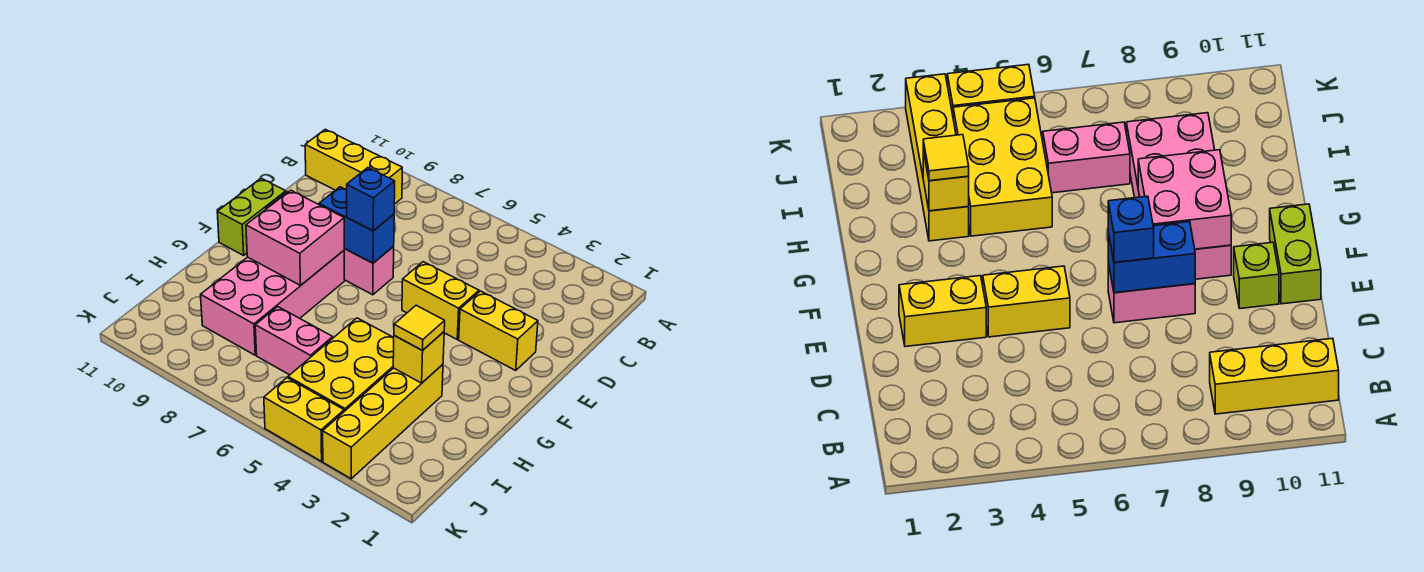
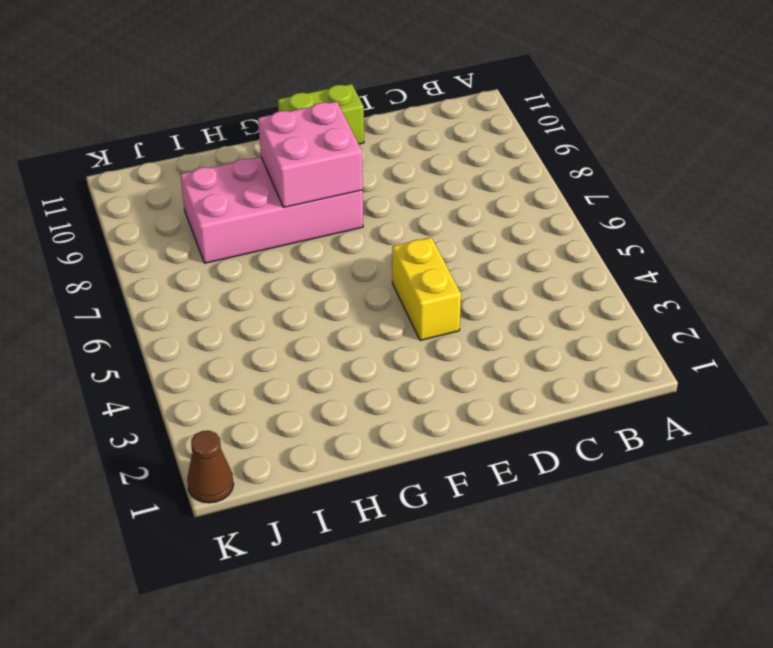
brown cone K1 level 1 -> none
none -> yellow brick B9:B11 level 1
none -> yellow brick E2:E3 level 1
none -> pink brick E7:E8 level 1

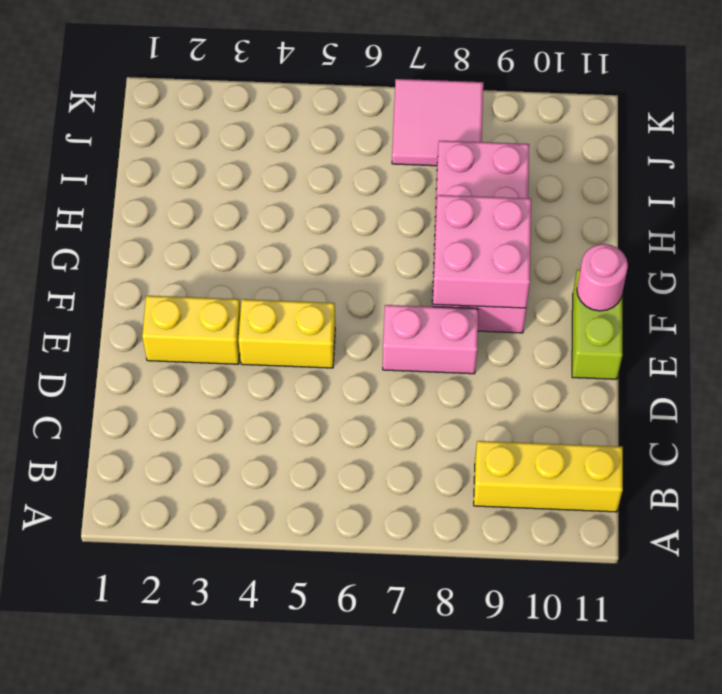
pink round brick F11 level 2 -> none
pink tile J7:K8 level 1 -> none
none -> lime brick E10 level 1
none -> yellow brick H3:K3 level 1
none -> yellow brick H4:J5 level 1

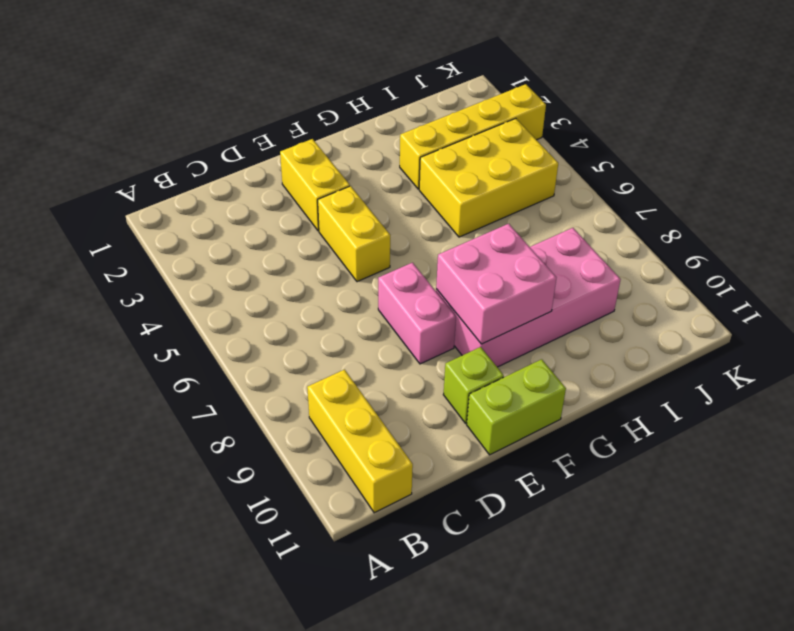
none -> pink brick I6:I7 level 1
none -> yellow brick K4:K5 level 1
none -> blue brick E7:E8 level 2

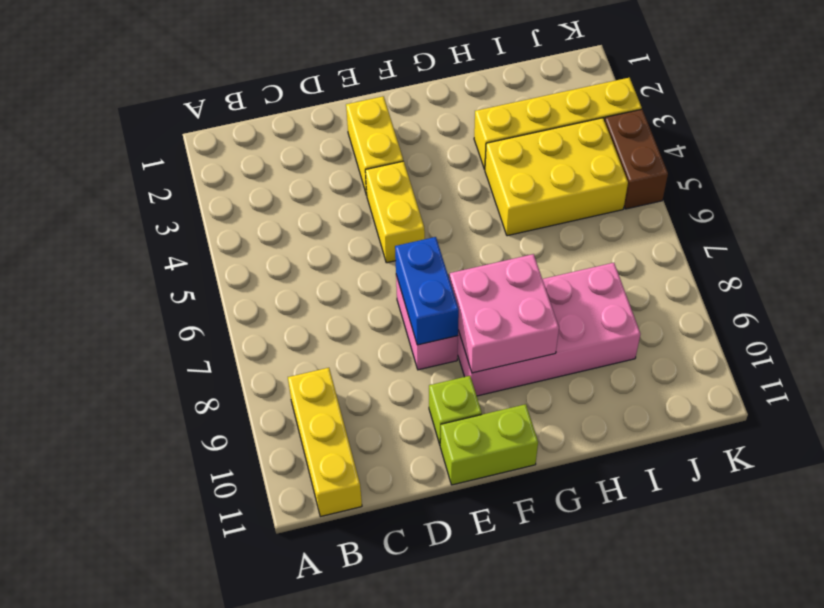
brown brick K4:K5 level 1 -> yellow brick K4:K5 level 1
none -> pink brick I6:I7 level 1
none -> yellow brick H3 level 2
none -> blue brick E7 level 3

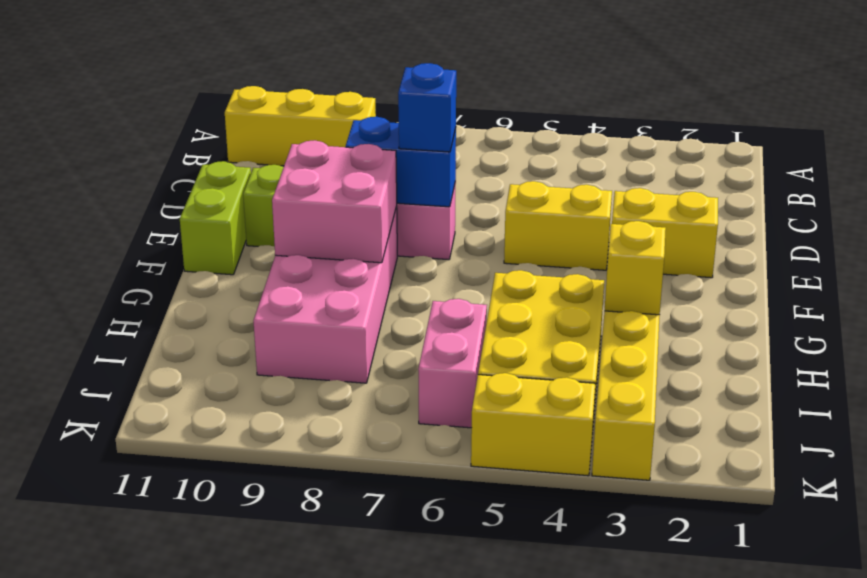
pink brick I6:J6 level 1 -> pink brick I6:I7 level 1
none -> yellow tile H3 level 3

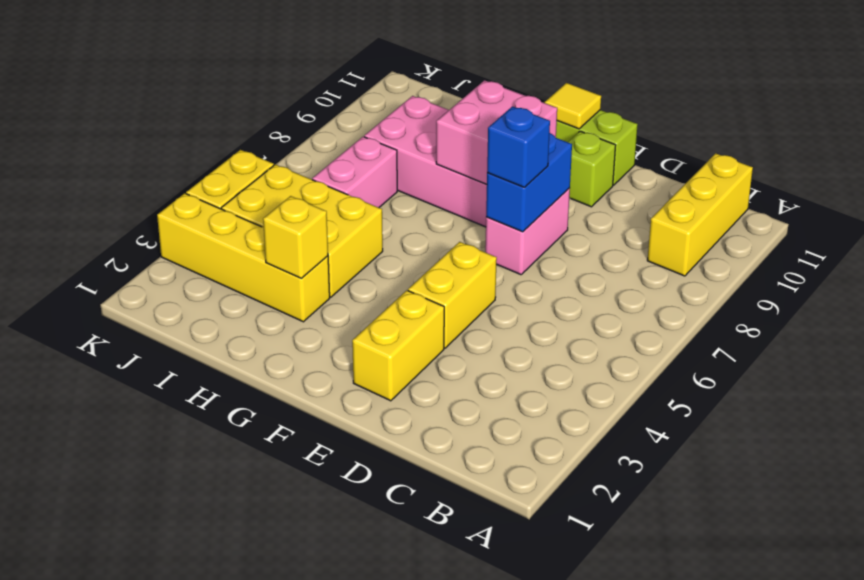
yellow tile F11 level 2 -> yellow tile H3 level 3

